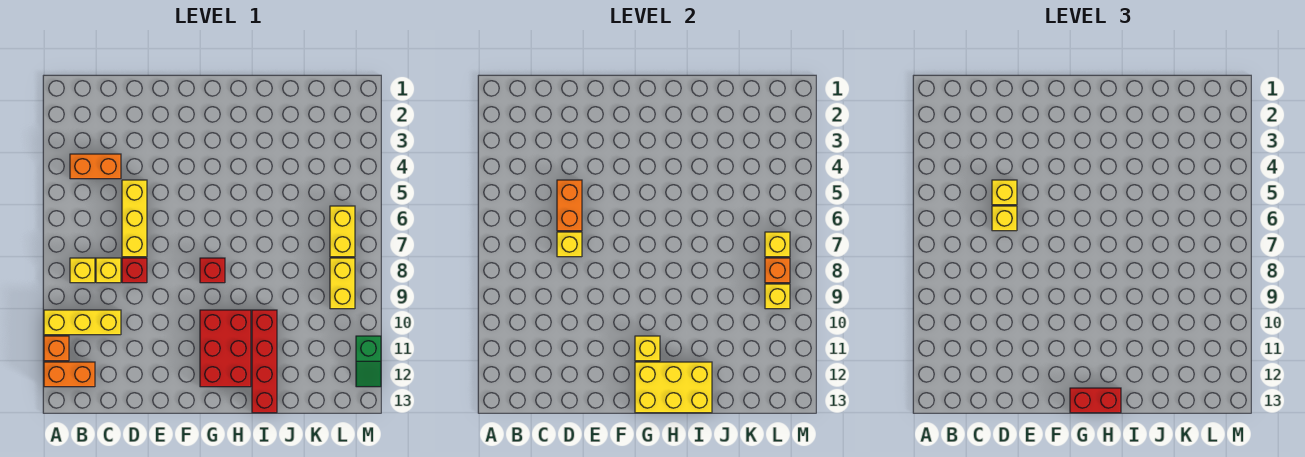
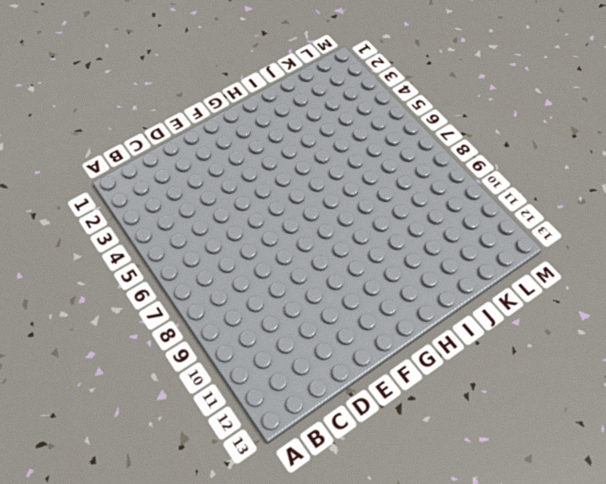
none -> yellow brick A10:C10 level 1
none -> orange brick A11 level 1
none -> orange brick A12:B12 level 1

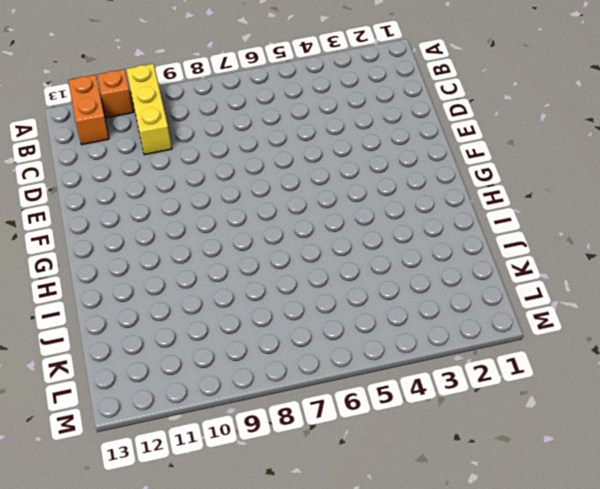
none -> orange brick B4:C4 level 1
none -> yellow brick B8 level 1
none -> yellow brick C8 level 1

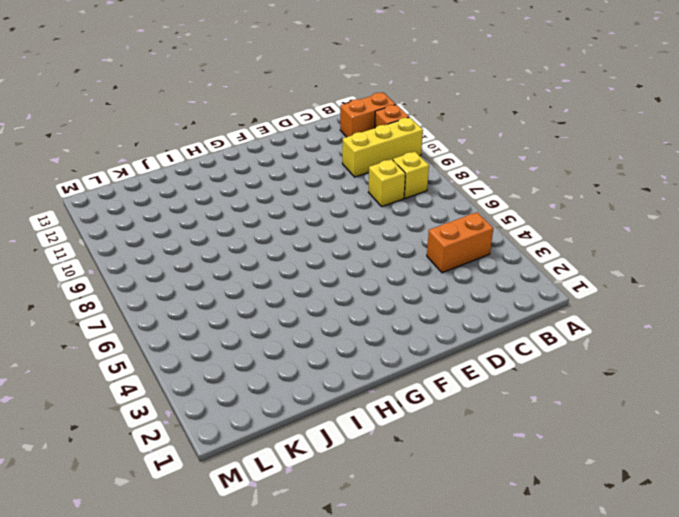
none -> yellow brick D5:D7 level 1
none -> red brick D8 level 1
none -> red brick G8 level 1

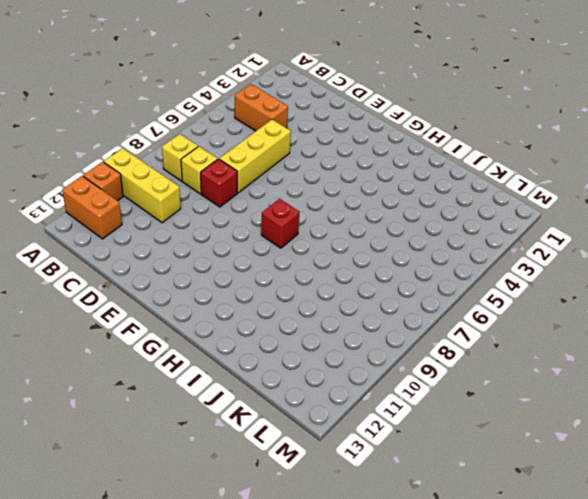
none -> red brick G10:H12 level 1
none -> red brick I10:I13 level 1
none -> yellow brick L6:L7 level 1

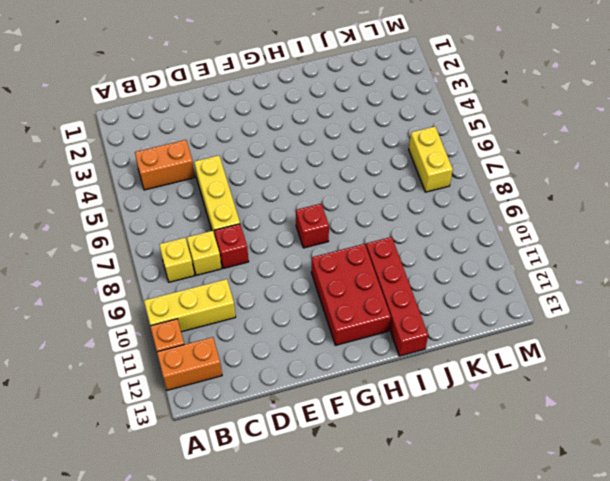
none -> yellow brick L8:L9 level 1
none -> green slope M11:M12 level 1 top 11
none -> orange brick D5:D6 level 2

